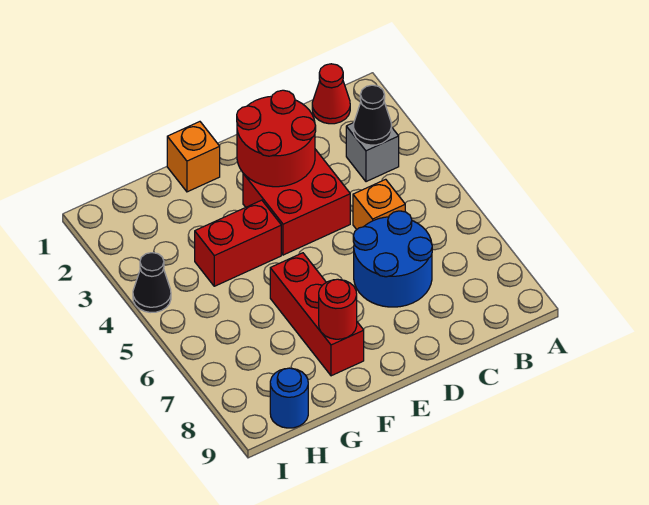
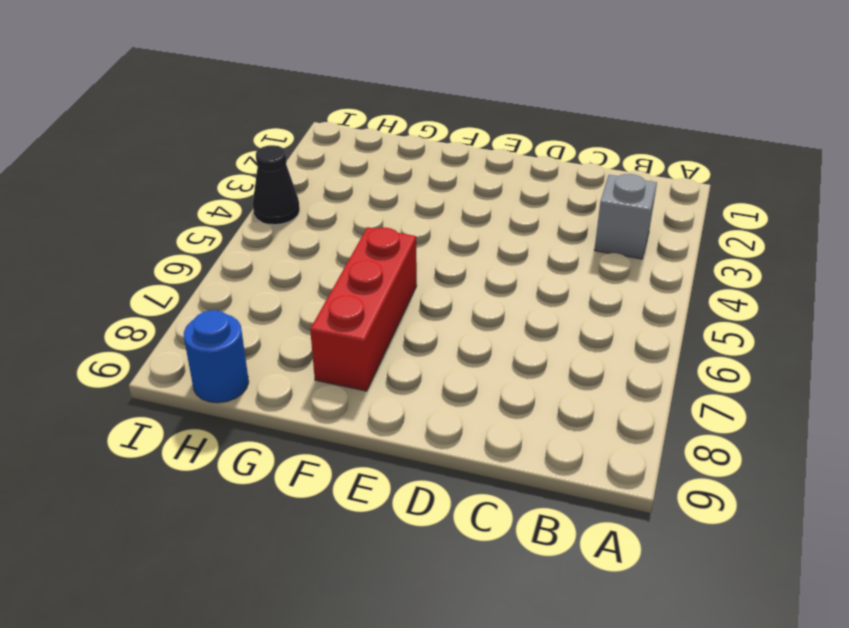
none -> red cone B1 level 1
none -> orange brick C5 level 1
none -> blue round brick C6:D7 level 1

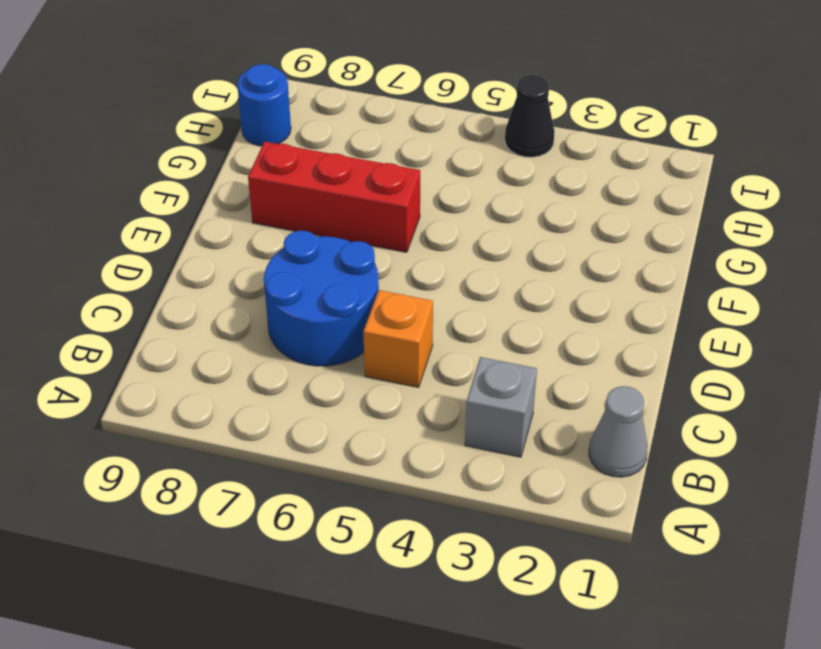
grey cone B1 level 1 -> red cone B1 level 1
none -> red brick D3:E4 level 1
none -> orange brick F1 level 1
none -> red brick F4:G4 level 1

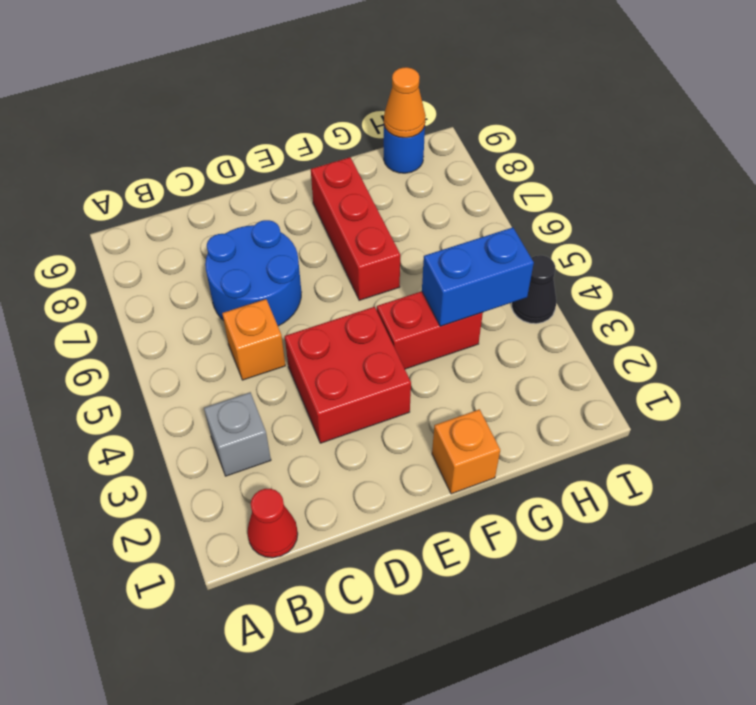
blue brick G4:H4 level 2 -> none
orange cone H9 level 2 -> none
none -> black cone B3 level 2
none -> red round brick D2:E3 level 2
none -> red round brick F8 level 2

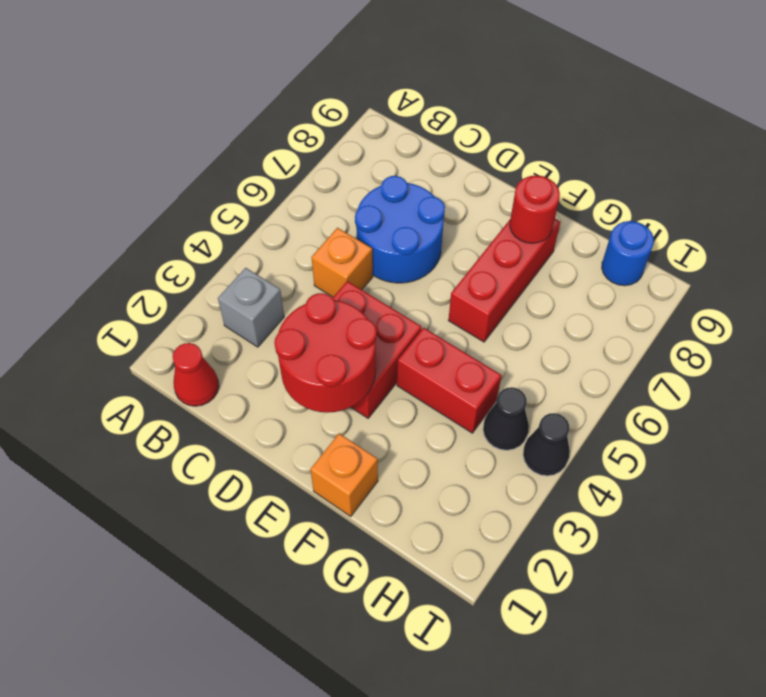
black cone H4 level 1 -> black cone B3 level 2

